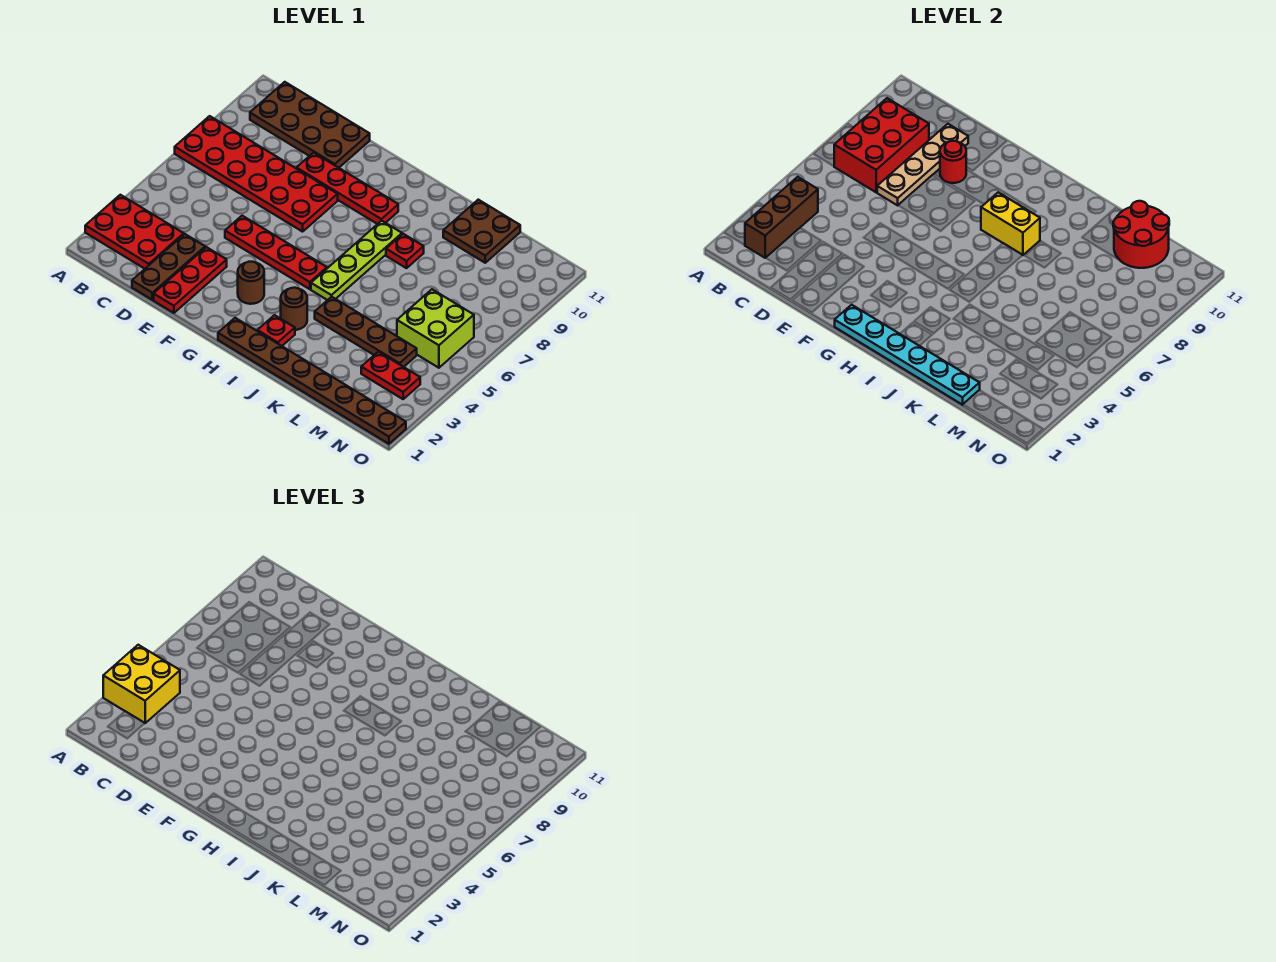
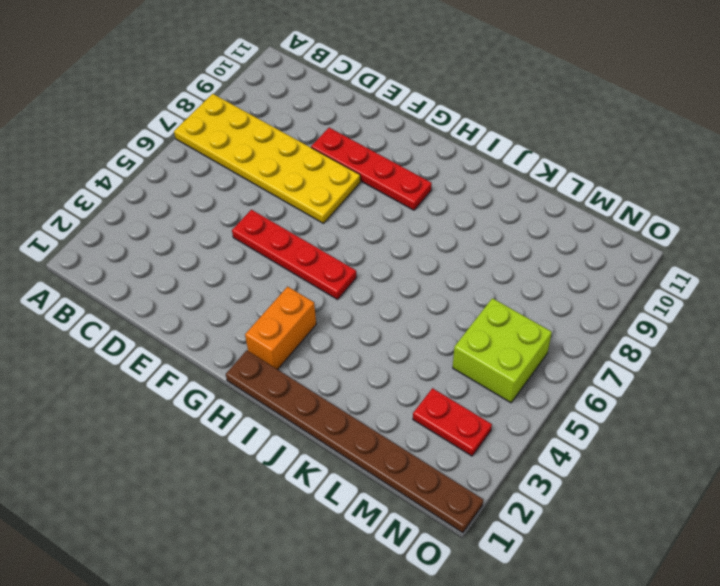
yellow plate A7:F8 level 1 -> red plate A7:F8 level 1
orange brick H2:H3 level 1 -> none
none -> red plate A2:C3 level 1
none -> brown plate B10:E11 level 1
none -> brown plate D1:D3 level 1

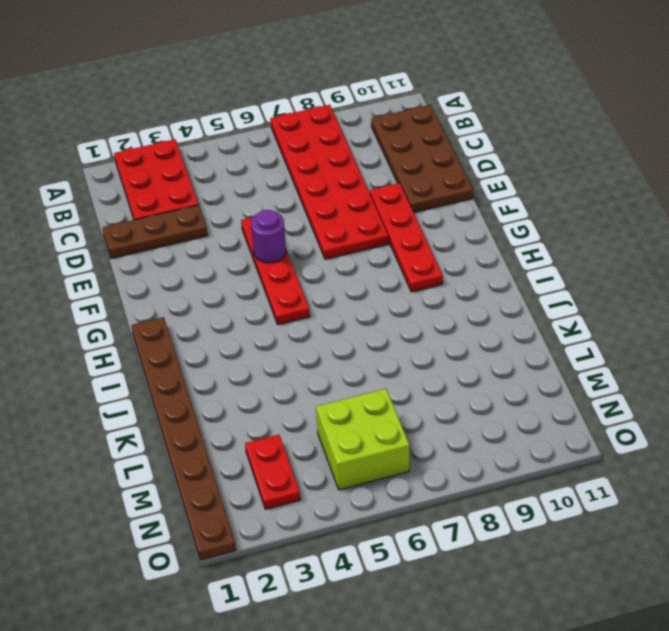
purple round brick F5 level 2 -> none
none -> red plate E1:E3 level 1
none -> brown round brick G3 level 1
none -> red plate I2 level 1

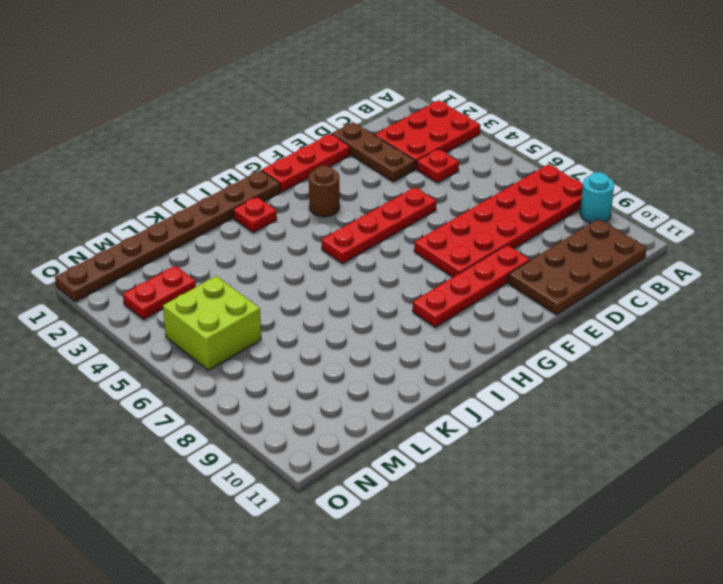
cyan round brick A9 level 1 -> none
red plate C4 level 1 -> red plate J8 level 1
red plate E1:G1 level 1 -> red plate E1:E3 level 1
none -> brown round brick I3 level 1
none -> lime plate I5:I8 level 1
none -> brown plate J4:M4 level 1

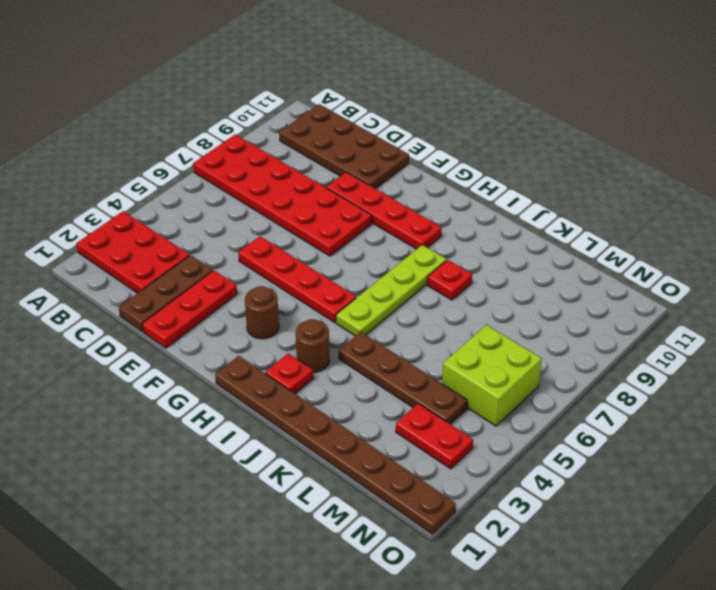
none -> brown plate K10:L11 level 1
none -> brown brick B2:B4 level 2
none -> red brick B7:C9 level 2

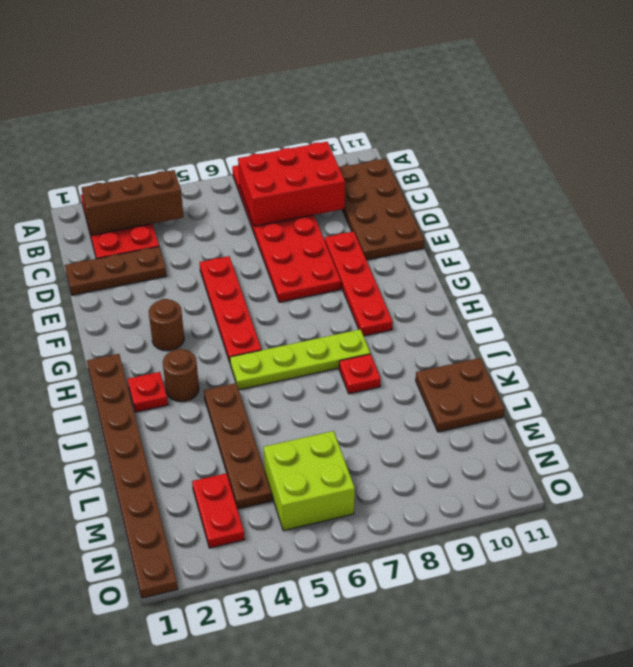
none -> red plate E1:E3 level 1
none -> tan plate D7:D10 level 2
none -> red round brick E9 level 2

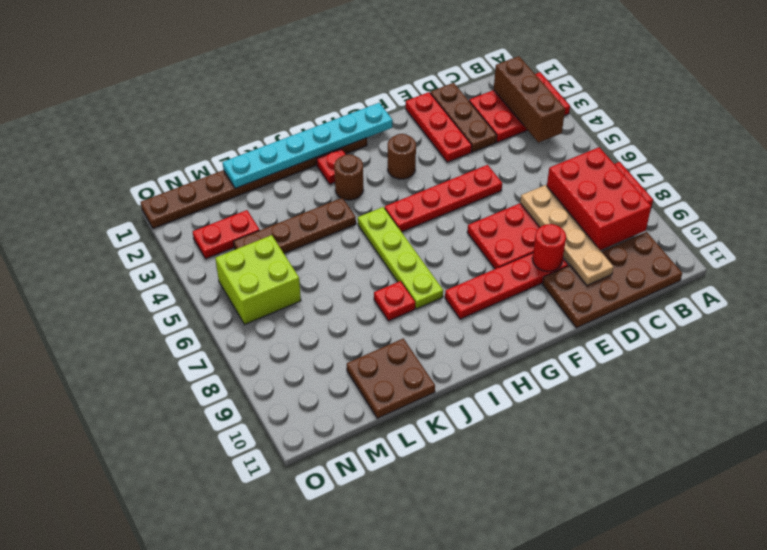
none -> yellow brick H8:I8 level 2
none -> red round brick L10:M11 level 2
none -> yellow brick A3:B4 level 3

